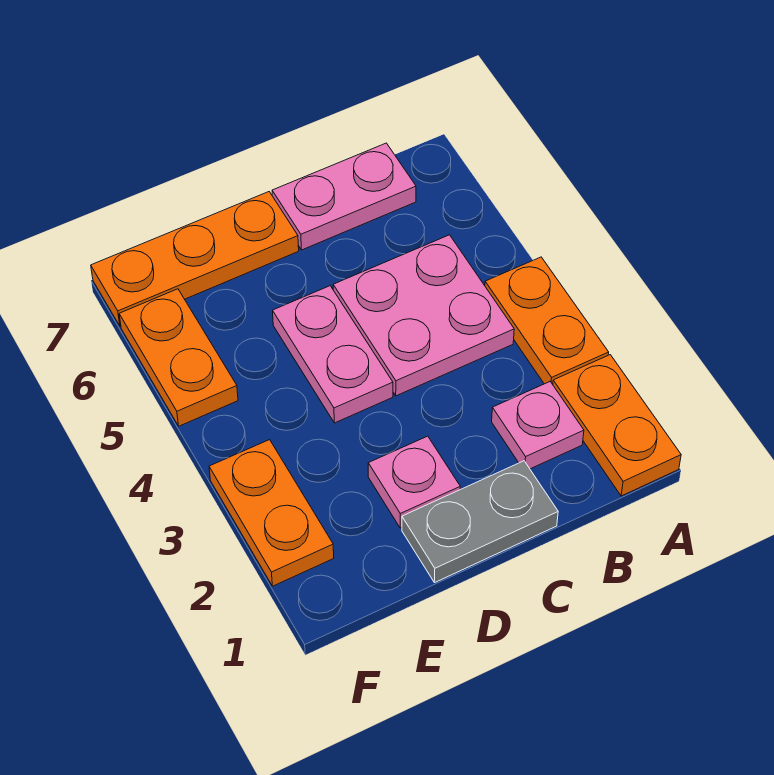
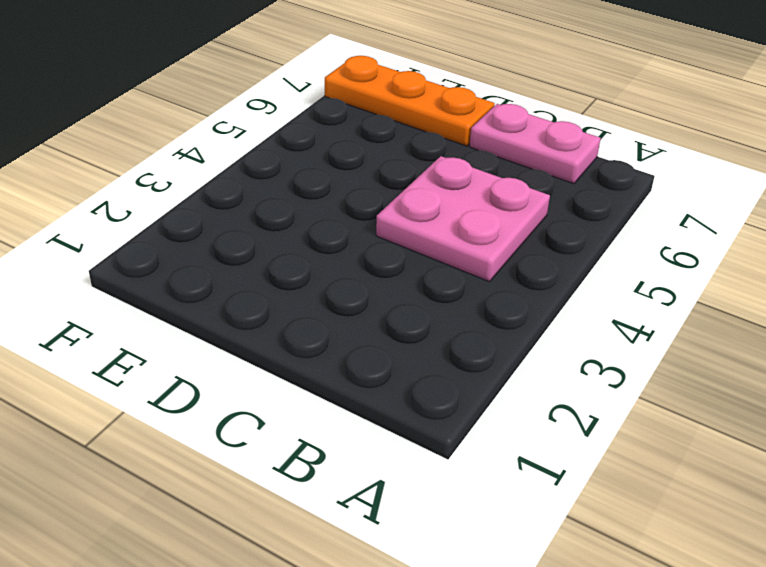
none -> orange plate A1:A2 level 1
none -> orange plate A3:A4 level 1

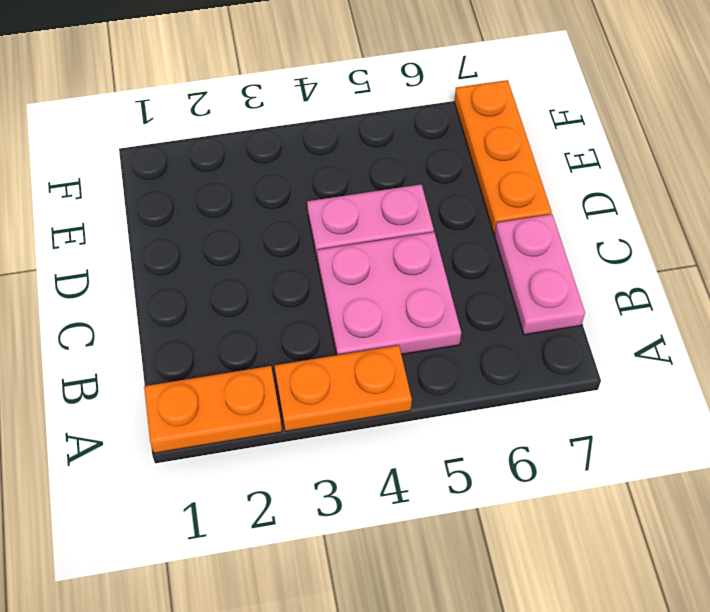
none -> pink plate B2 level 1
none -> grey plate C1:D1 level 1

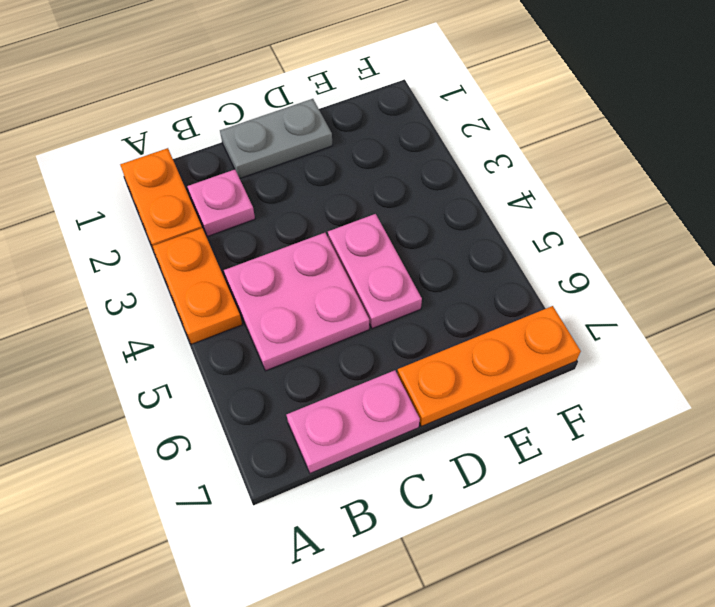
none -> pink plate D2 level 1
none -> orange plate F2:F3 level 1

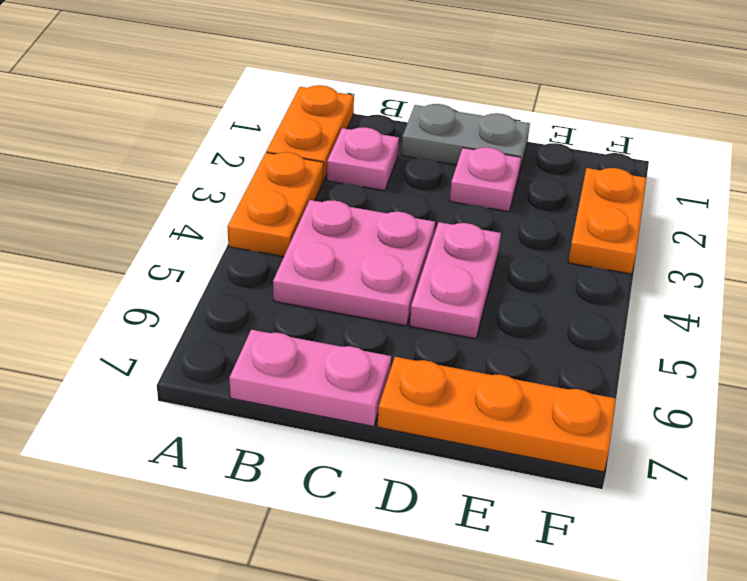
none -> orange plate F5:F6 level 1

